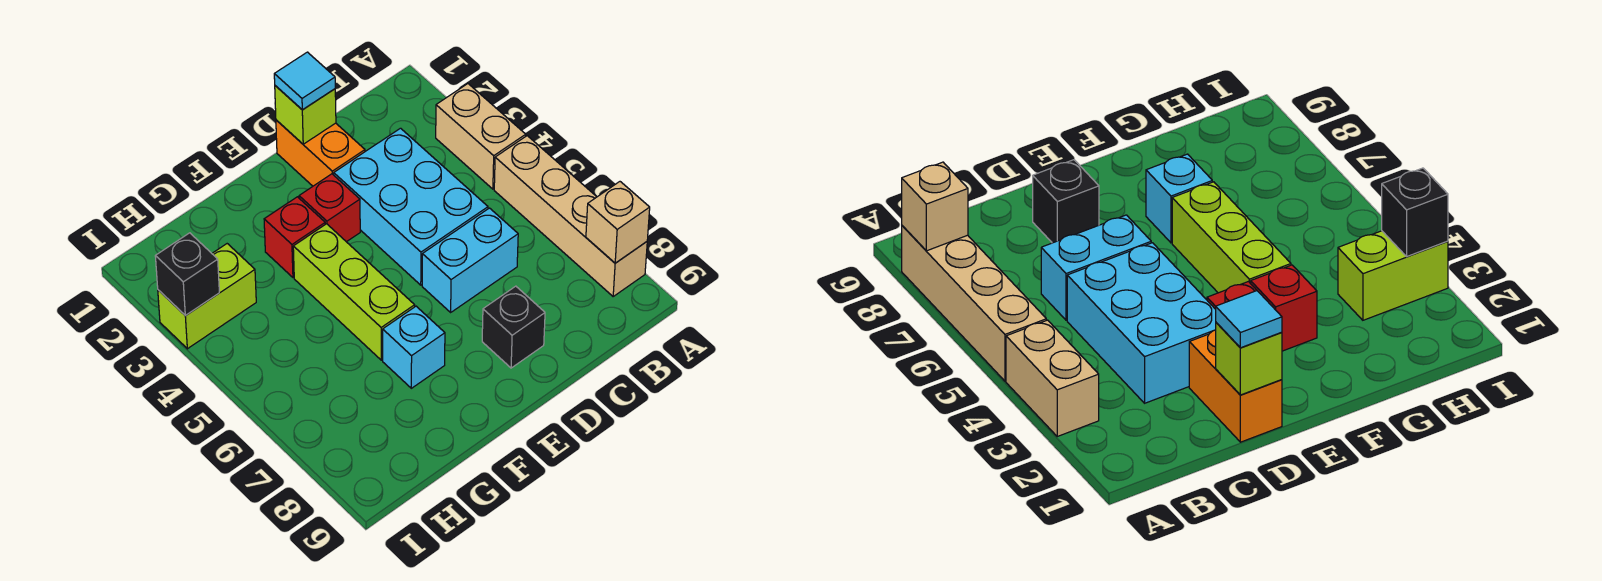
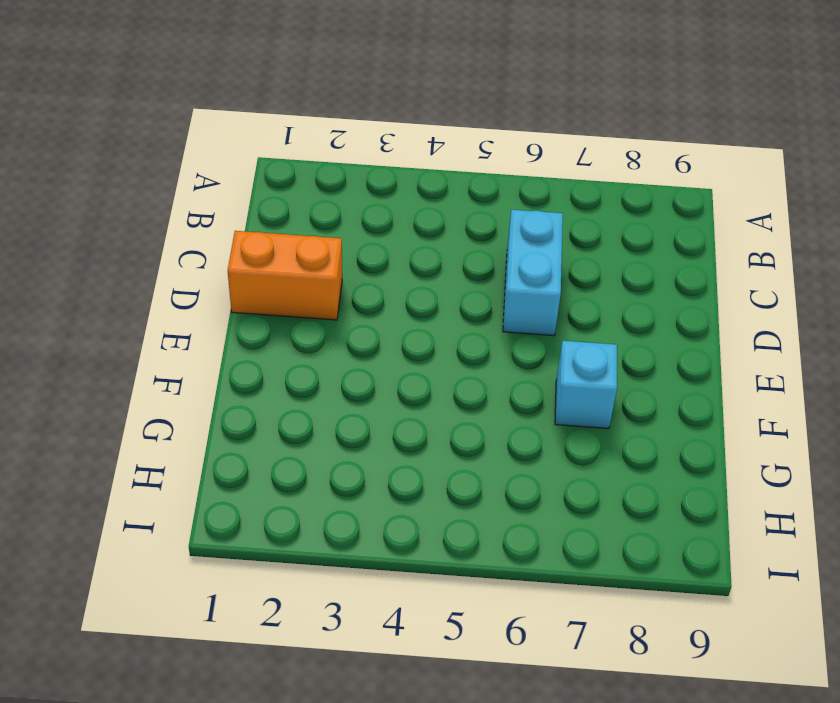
none -> tan brick A3:A4 level 1
none -> tan brick A5:A8 level 1
none -> cyan brick C3:D5 level 1

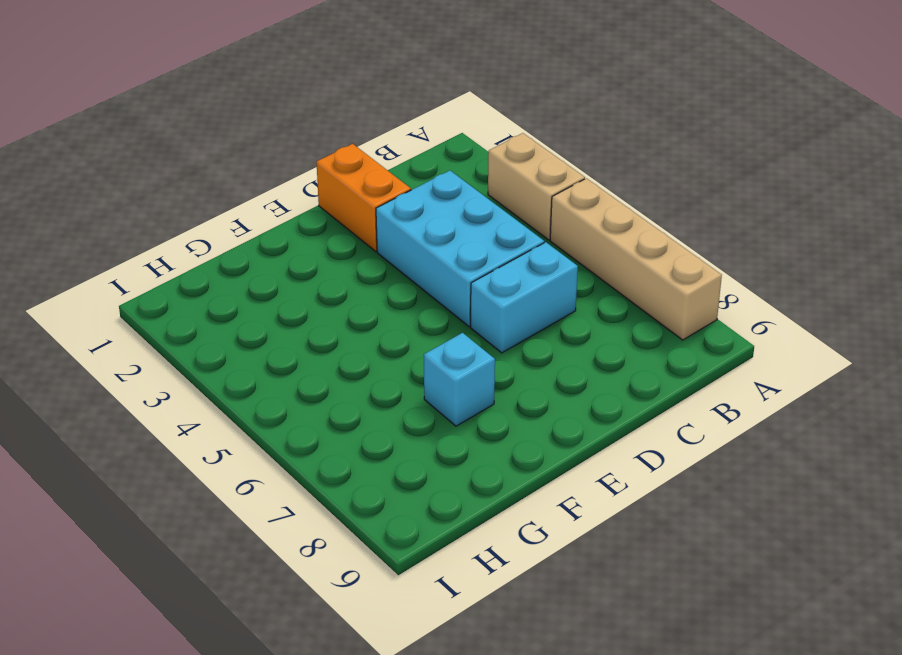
none -> black brick D8 level 1
none -> red brick E3 level 1
none -> red brick F3 level 1

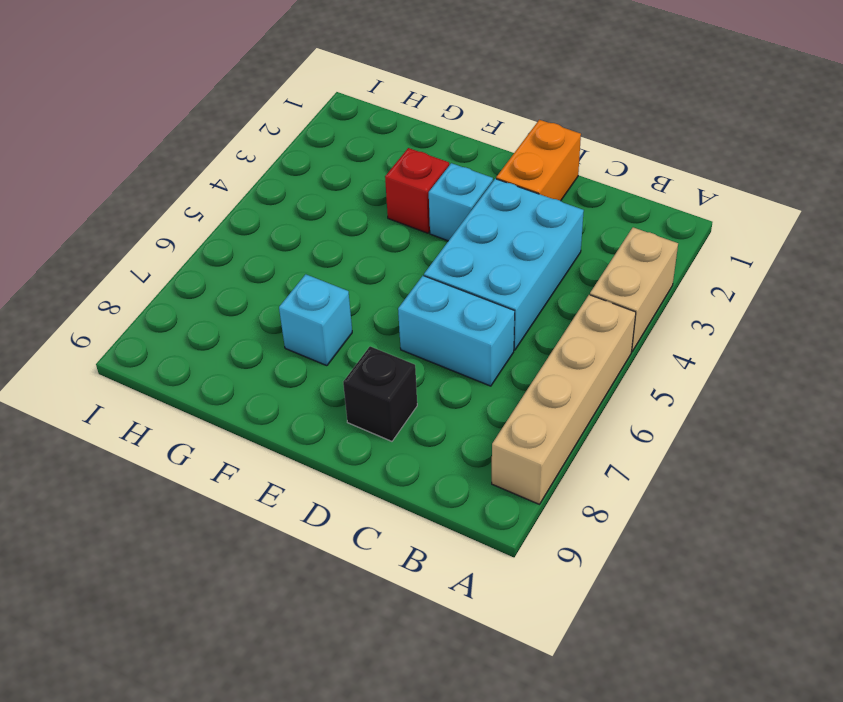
cyan brick E3 level 1 -> red brick E3 level 1
none -> lime brick F4:F6 level 1
none -> lime brick H3:I3 level 1
none -> tan brick A8 level 2

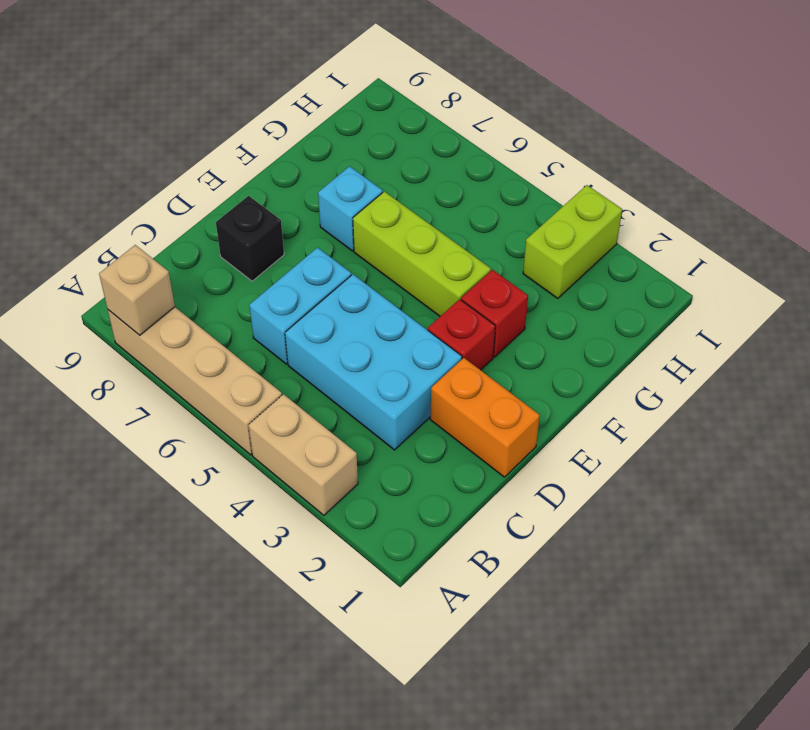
none -> lime brick D1 level 2
none -> black brick I3 level 2
none -> cyan tile D1 level 3

